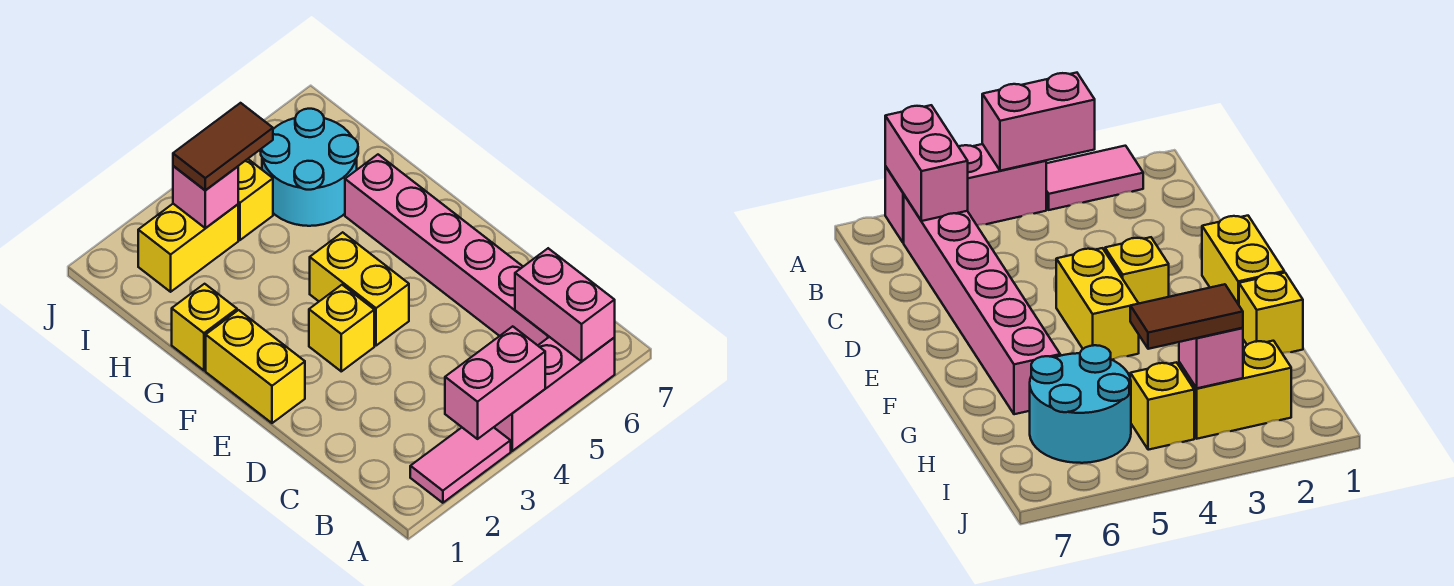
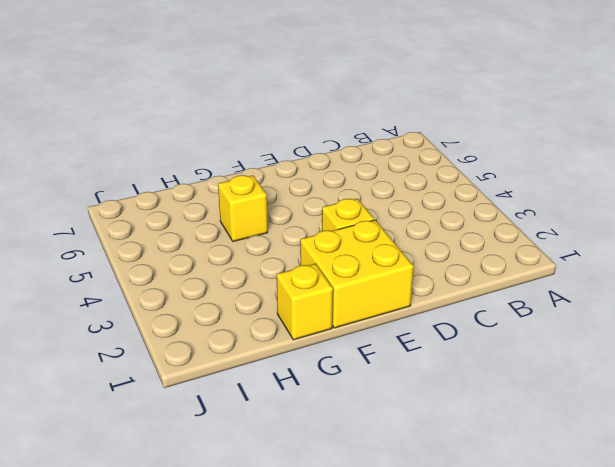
yellow brick E1:F2 level 1 -> yellow brick E1:F1 level 1
yellow brick G5 level 1 -> yellow brick I4 level 1
none -> pink tile A2:A3 level 1
none -> pink brick A4:A6 level 1
none -> pink brick B6:G6 level 1

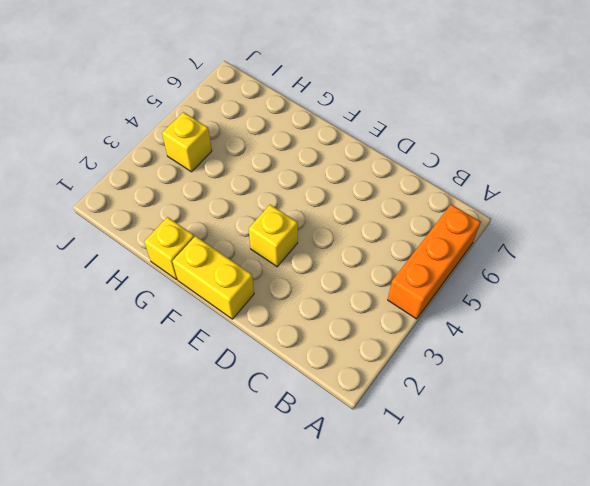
orange brick A4:A6 level 1 -> pink brick A4:A6 level 1
none -> pink tile A2:A3 level 1
none -> pink brick B6:G6 level 1
none -> yellow brick E4:F4 level 1

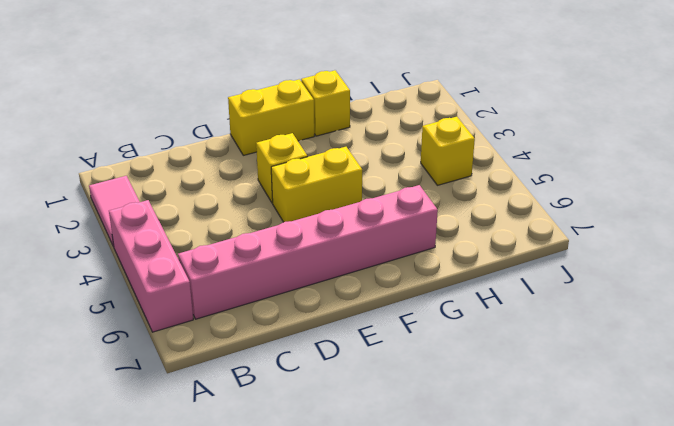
none -> cyan round brick H5:I6 level 1
none -> yellow brick I2:I3 level 1
none -> pink brick A3:A4 level 2

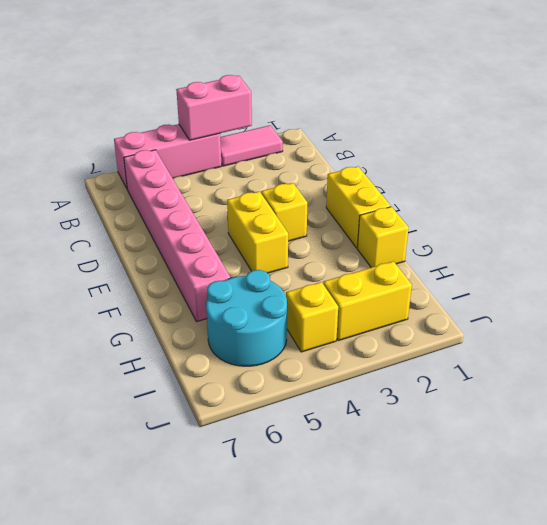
none -> pink brick A6:B6 level 2
none -> pink brick I3 level 2
none -> brown tile I3:I4 level 3

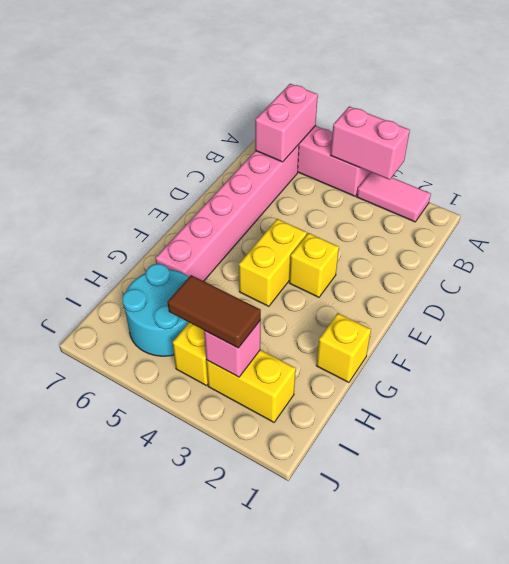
none -> yellow brick E1:F1 level 1

